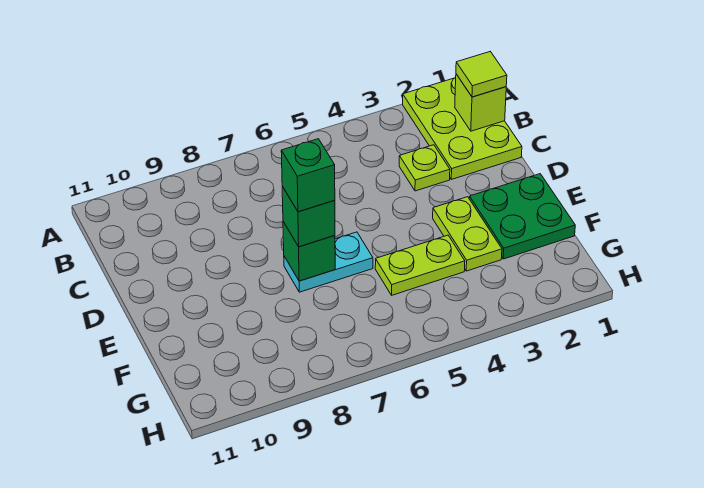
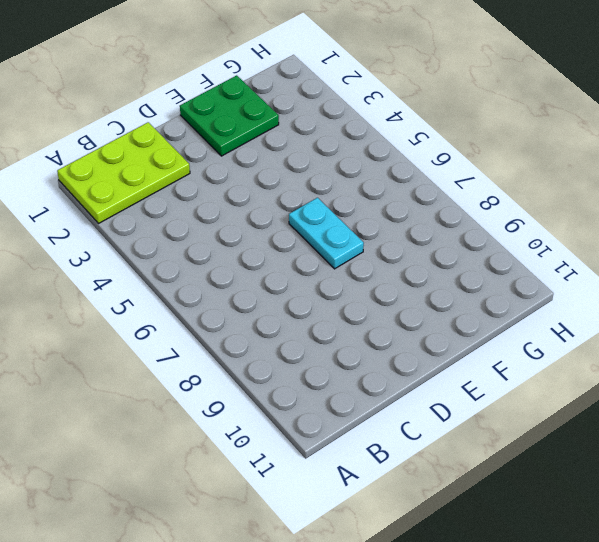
none -> lime plate C3 level 1
none -> lime plate E3:F3 level 1

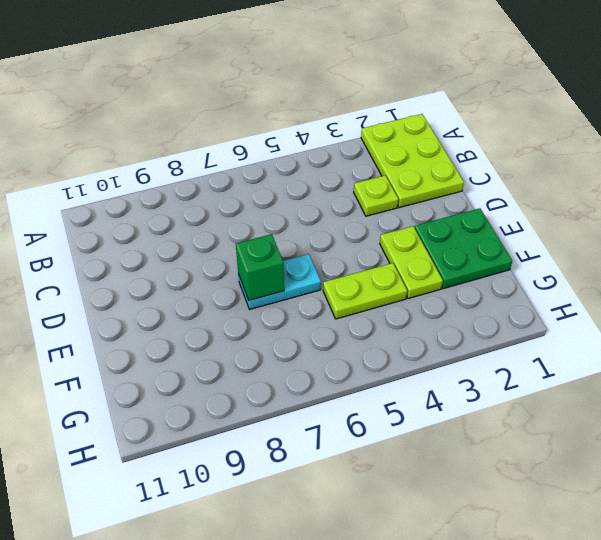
none -> lime brick B1 level 2
none -> lime tile B1 level 3

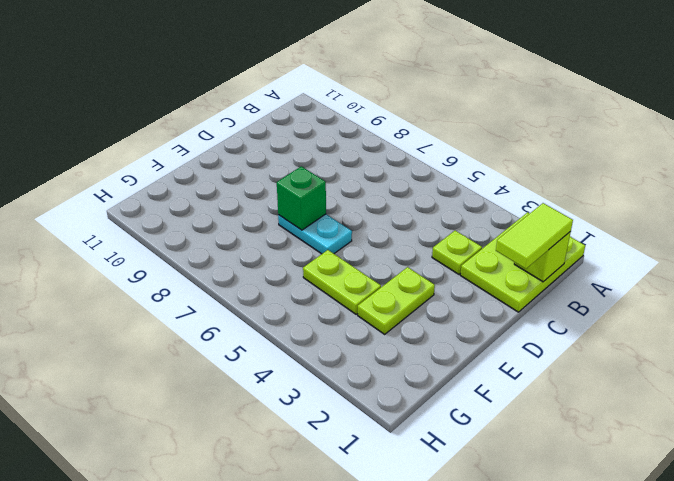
lime tile B1:C1 level 3 -> lime tile B1 level 3
none -> green plate E1:F2 level 1
none -> green brick E7 level 3

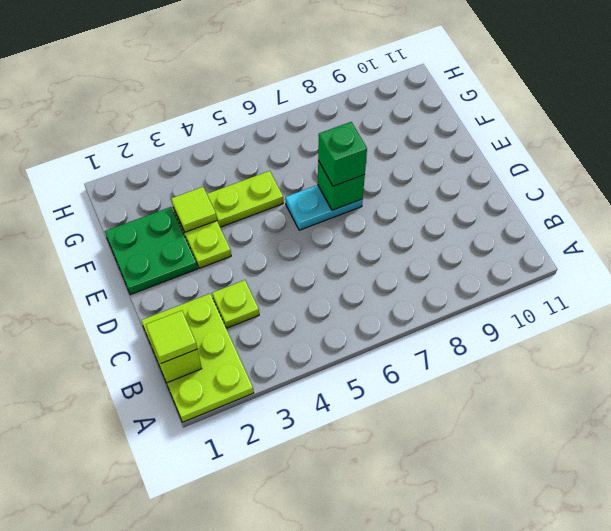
lime tile F3 level 2 -> none
none -> green brick E7 level 4

